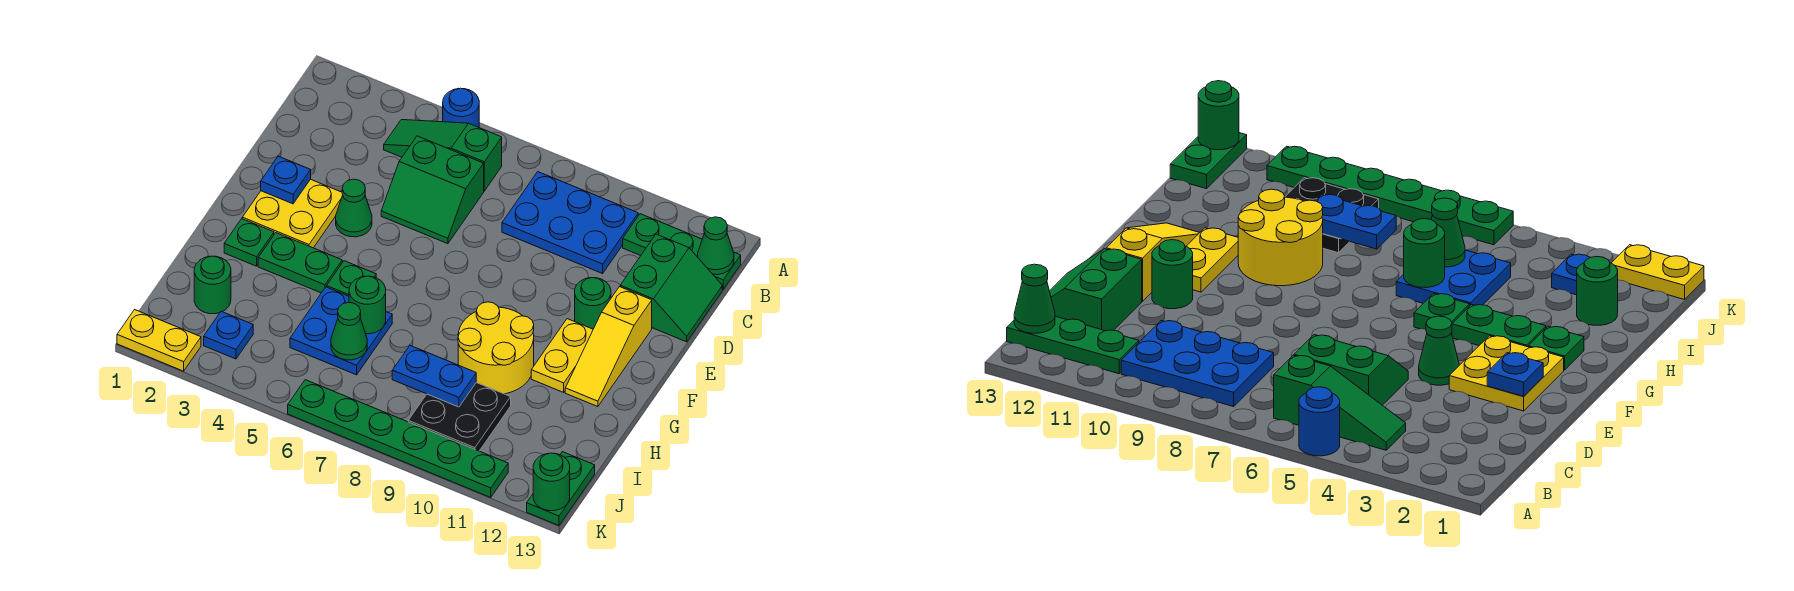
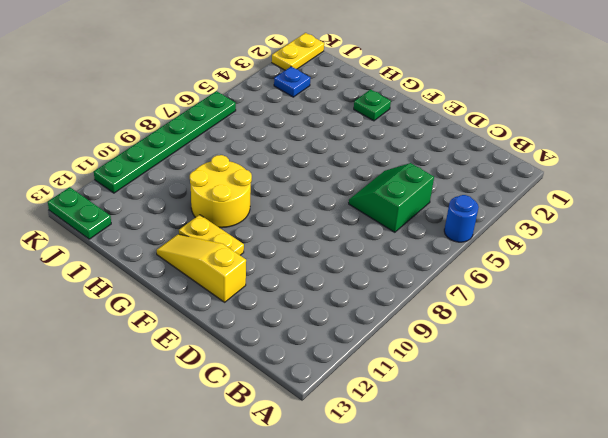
none -> green slope B4:B6 level 1 top 6
none -> blue plate B8:C10 level 1
none -> green plate B11:B13 level 1

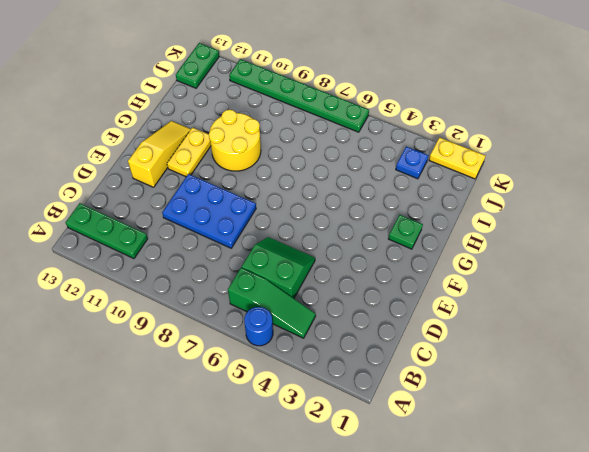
blue plate D8:E10 level 1 -> blue plate B8:C10 level 1
none -> green slope C12:D13 level 1 top 12
none -> yellow plate E2:F3 level 1
none -> green cone E4 level 1

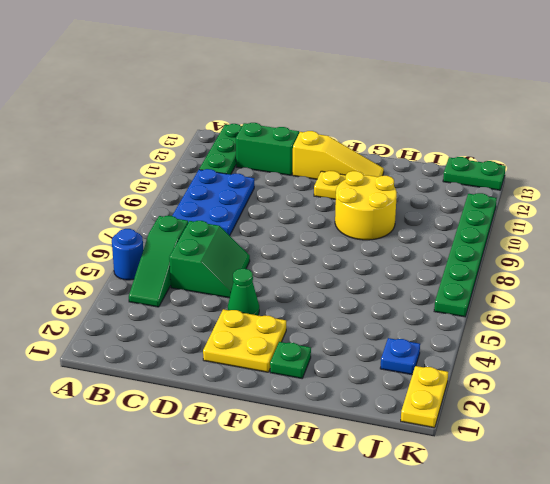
none -> green round brick E11 level 1
none -> green plate G3:G4 level 1
none -> green plate G5 level 1

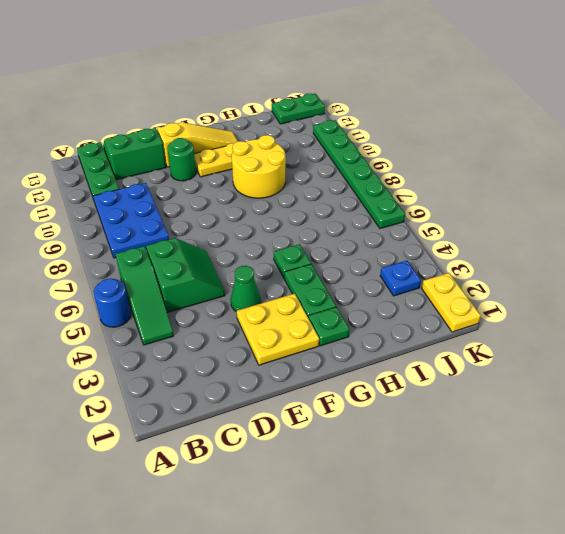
none -> blue plate H5:I6 level 1
none -> green round brick I2 level 1
none -> black plate I9:J10 level 1

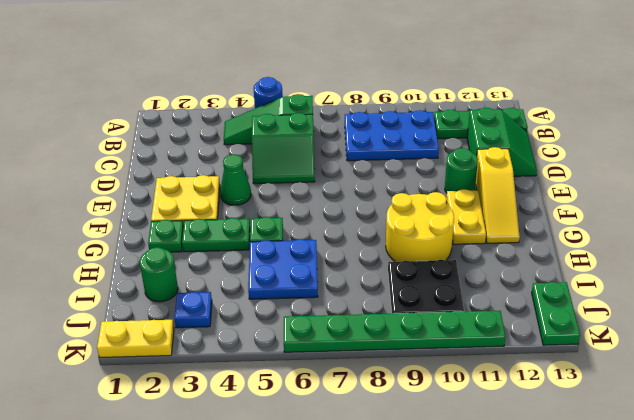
none -> green cone B13 level 2
none -> blue plate E2 level 2
none -> green round brick H6 level 2

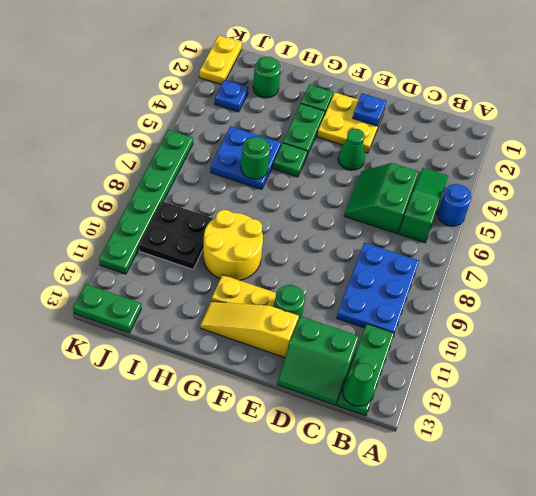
none -> green cone I6 level 2
none -> blue plate I8:I9 level 2
none -> green round brick K13 level 2

